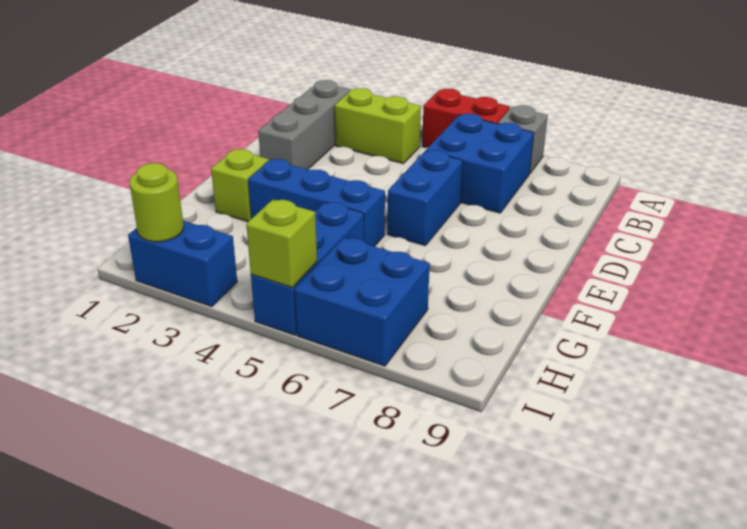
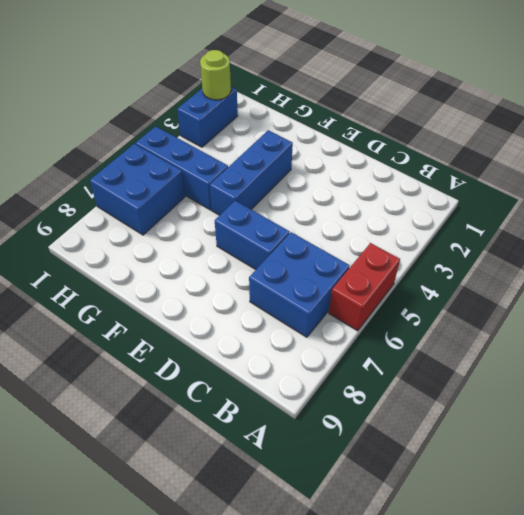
none -> grey brick A7 level 1
none -> grey brick B2:D2 level 1
none -> lime brick B3:B4 level 1

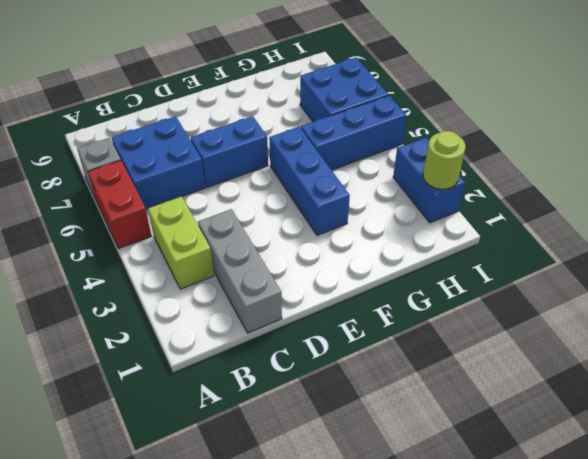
grey brick C1:C3 level 1 -> grey brick B2:D2 level 1
none -> lime brick F2 level 1
none -> lime brick I5 level 2

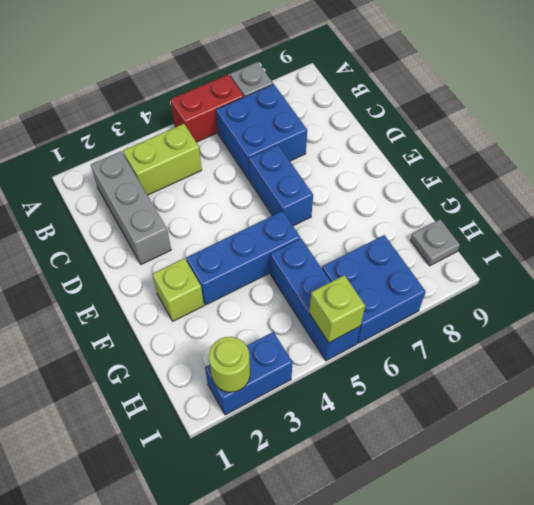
grey plate H9 level 1 -> none

